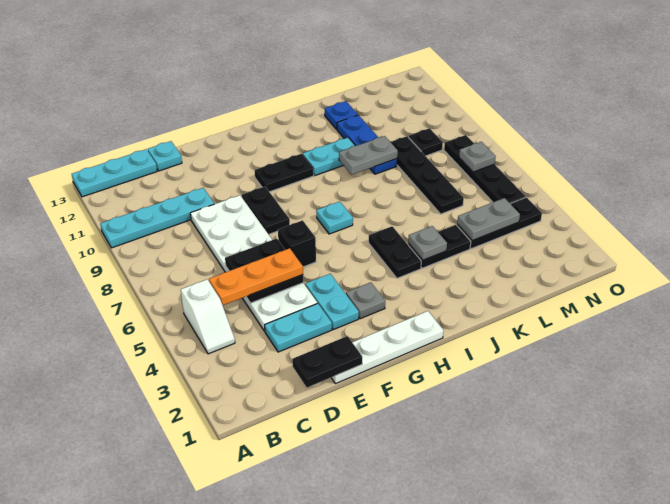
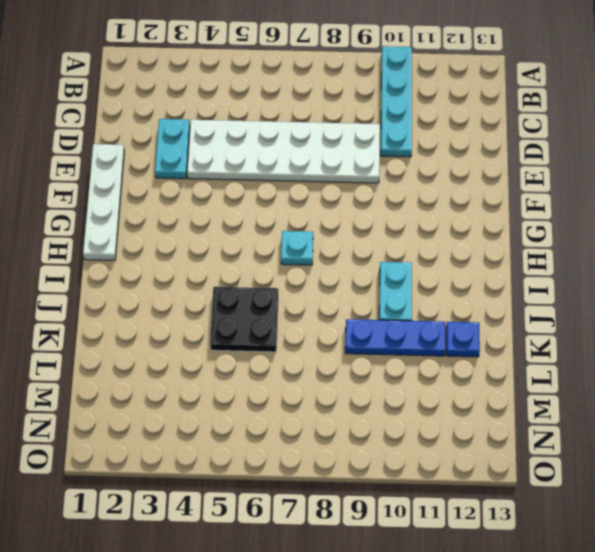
black plate J5:K6 level 1 -> black plate D5:E6 level 2
none -> cyan plate A13:C13 level 1
none -> white slope B4:B5 level 1 top 5
none -> cyan plate D13 level 1

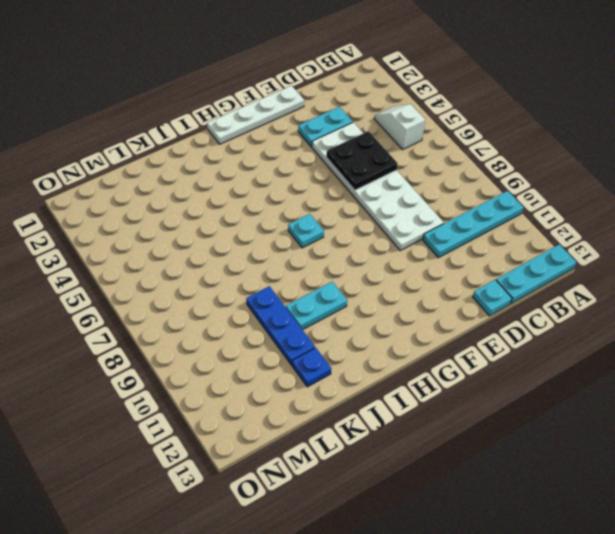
none -> cyan plate F3:F4 level 1
none -> black brick F6 level 1
none -> black plate F8:F9 level 1

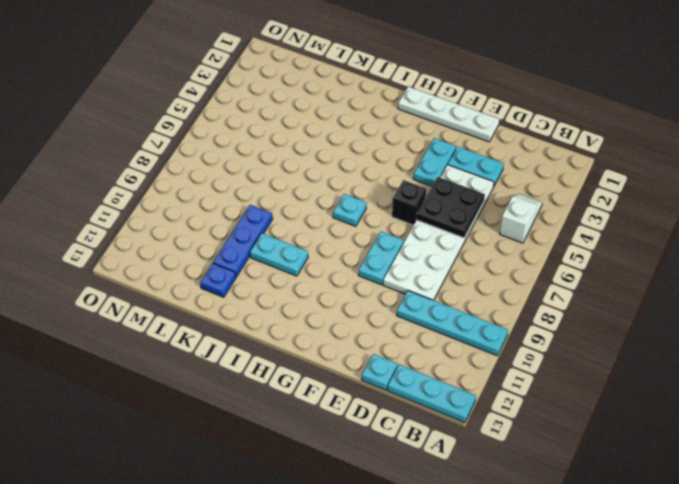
cyan plate F8:F9 level 1 -> black plate F8:F9 level 1
none -> grey plate G3 level 1
none -> black plate G10:H10 level 1
none -> black plate I4:I5 level 1

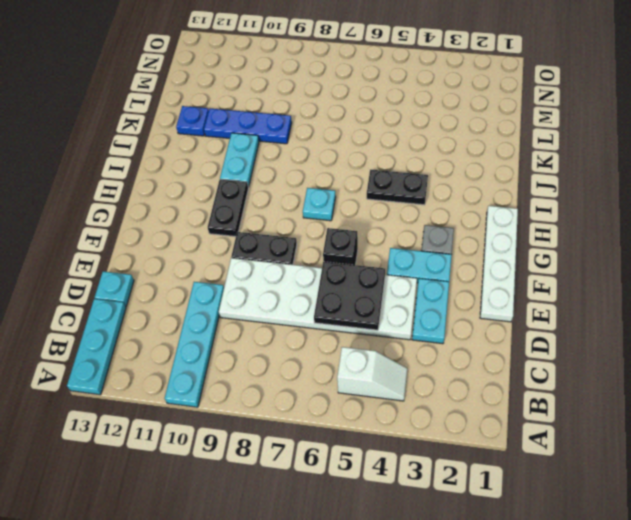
none -> black plate J4:K4 level 1
none -> black plate L4:N4 level 1
none -> black plate L6:L9 level 1

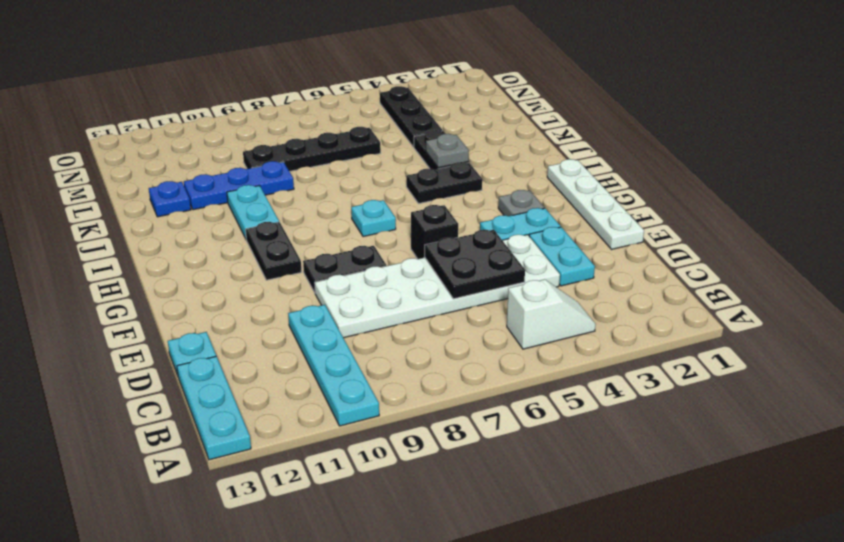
none -> black plate M9 level 1
none -> black plate N5:N8 level 1
none -> black plate D1:E1 level 2

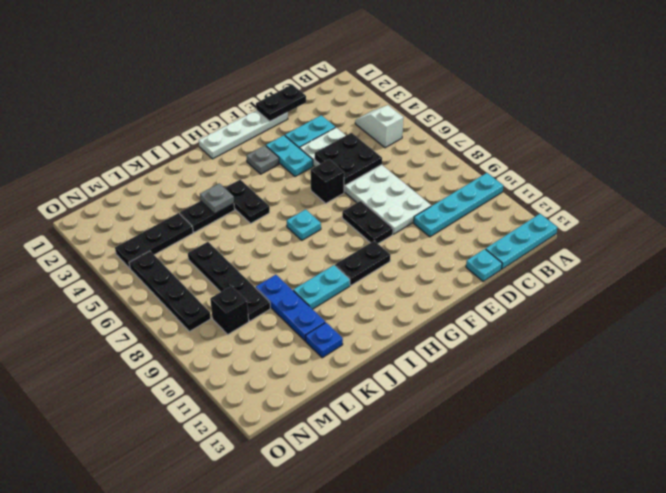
black brick M9 level 1 -> black plate M9 level 1
none -> grey plate J9:K9 level 2
none -> grey plate L4:M4 level 2
none -> grey plate N7 level 2

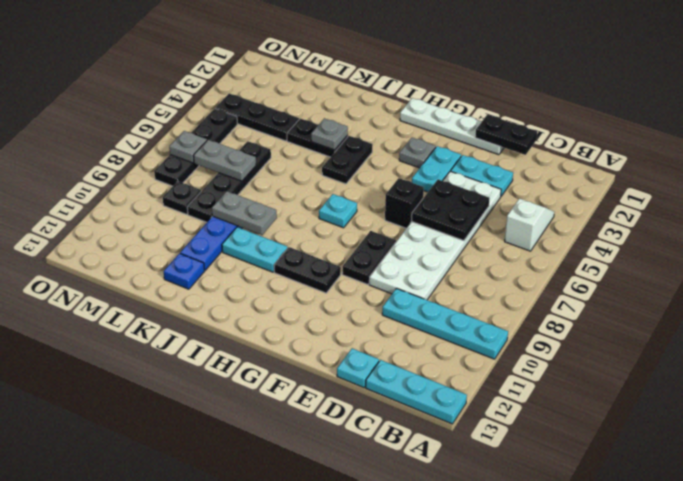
grey plate L7:M7 level 2 -> grey plate L4:M4 level 2
none -> orange plate C5:E5 level 3

